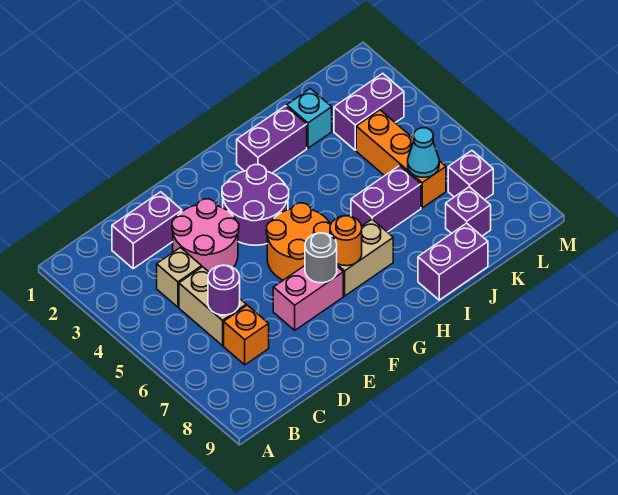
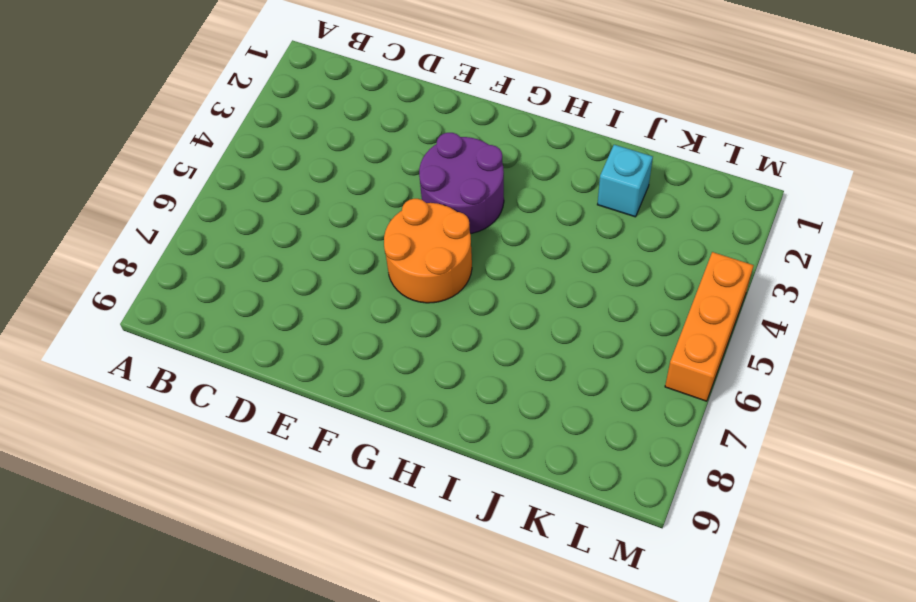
orange brick M4:M6 level 1 -> orange brick K4:K6 level 1
none -> purple brick C2:D2 level 1
none -> tan brick C4 level 1
none -> tan brick C5:C6 level 1

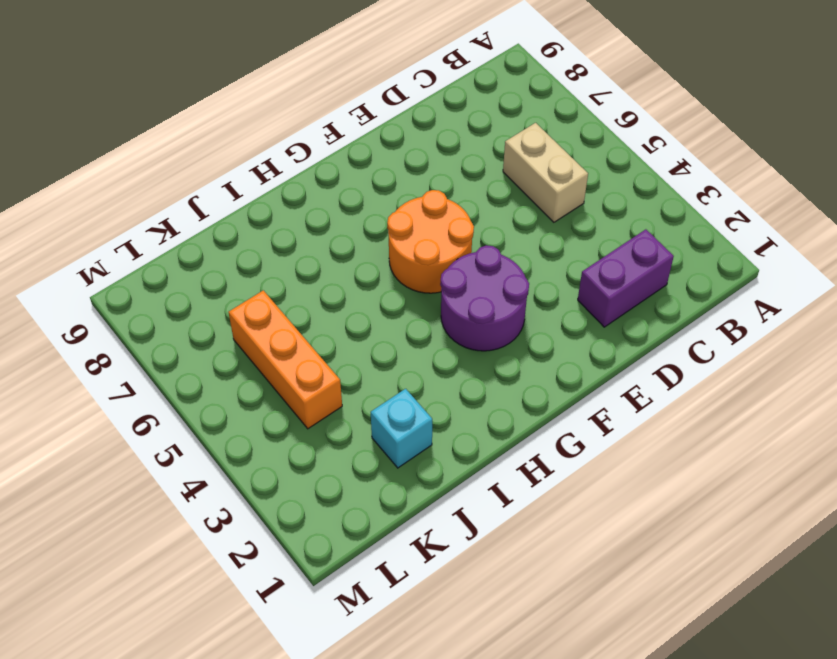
none -> tan brick C4 level 1
none -> orange brick C7 level 1
none -> pink round brick D3:E4 level 1

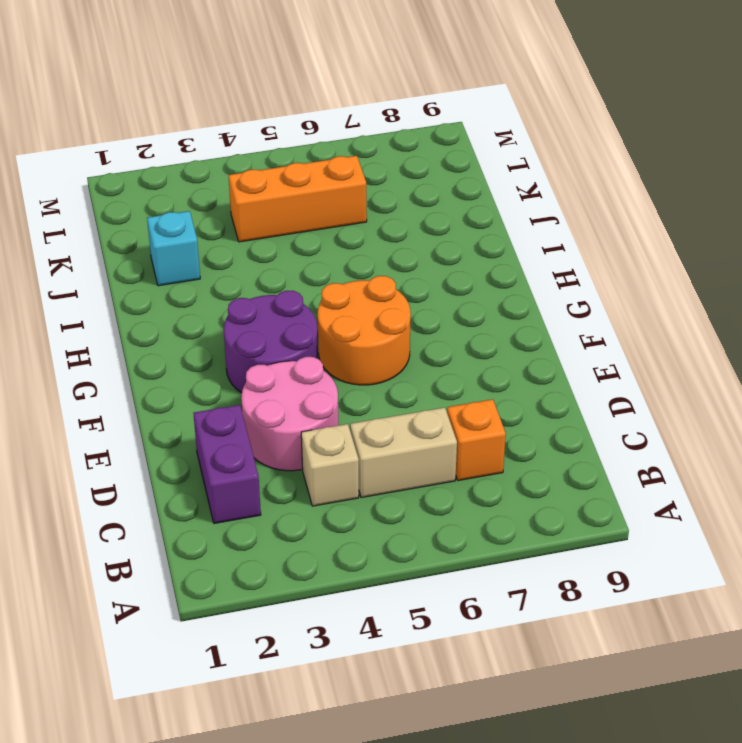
none -> pink brick E7:F7 level 1
none -> tan brick G7:H7 level 1
none -> purple brick H2:I2 level 1

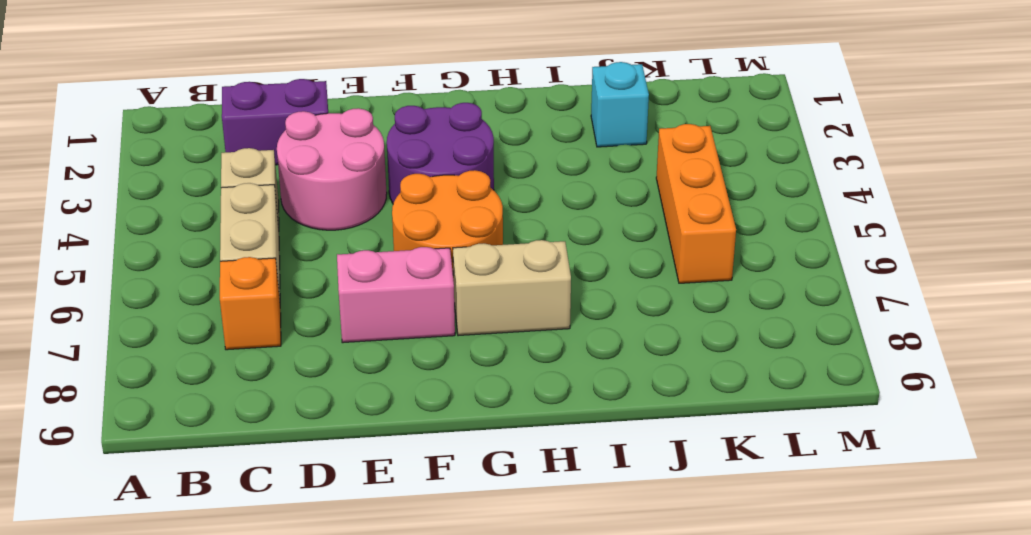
none -> purple brick H2:I2 level 1
none -> purple brick I6:J6 level 1
none -> purple brick I9:J9 level 1

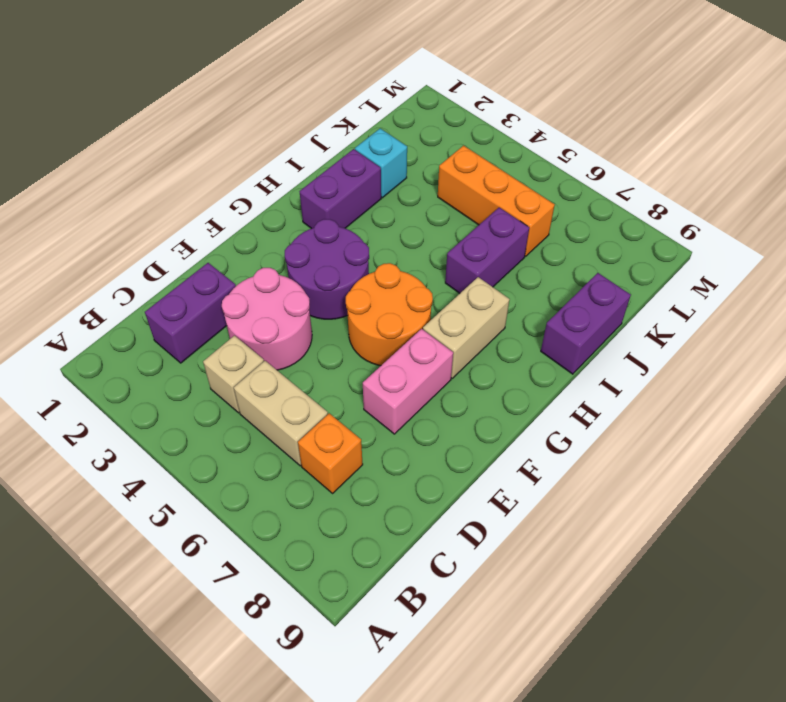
none -> purple brick K3:L3 level 1
none -> purple brick K8 level 1
none -> purple brick L7 level 1

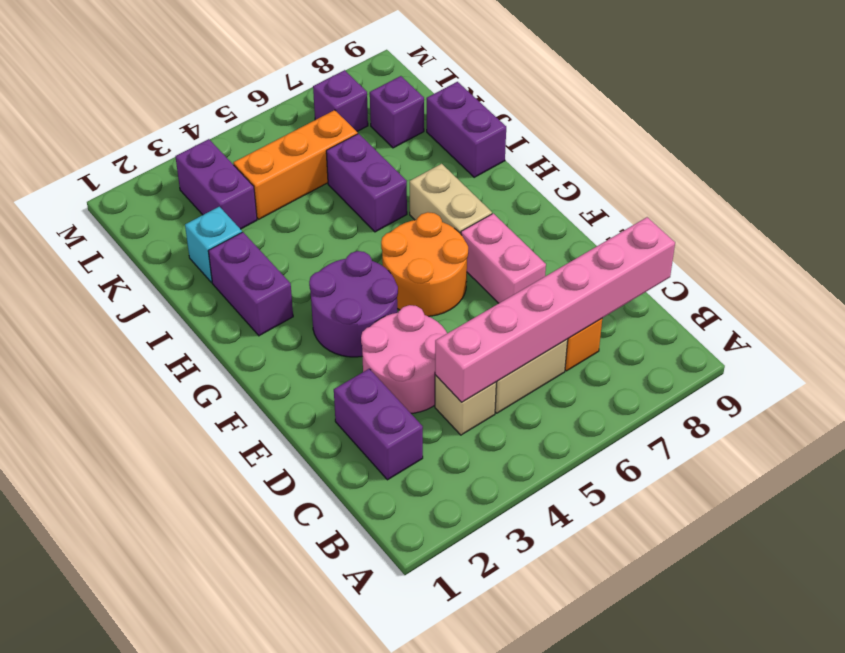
pink brick C4:C9 level 2 -> purple round brick C6 level 2
none -> grey round brick F7 level 2
none -> orange round brick G7 level 2
none -> cyan cone K6 level 2

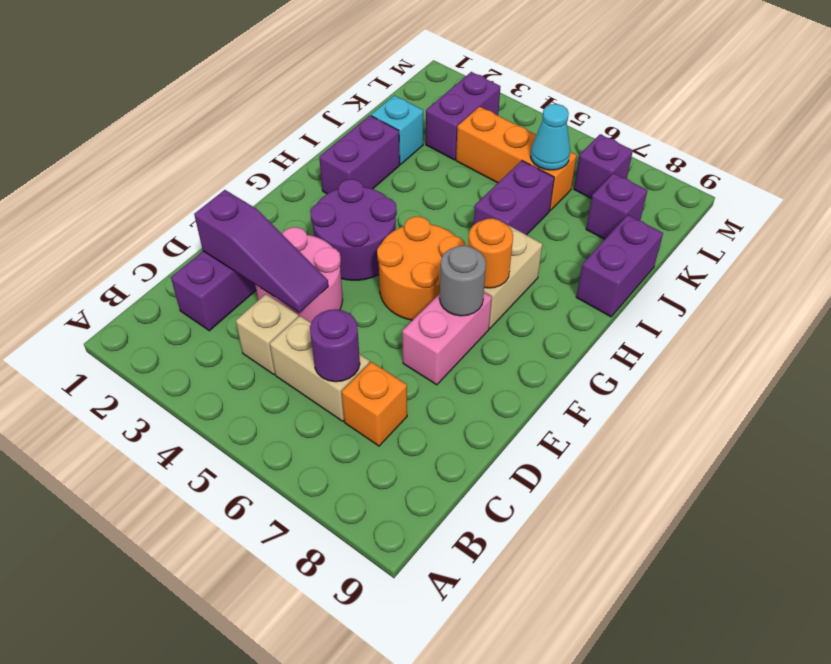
purple slope D2:D4 level 2 top 2 -> none

